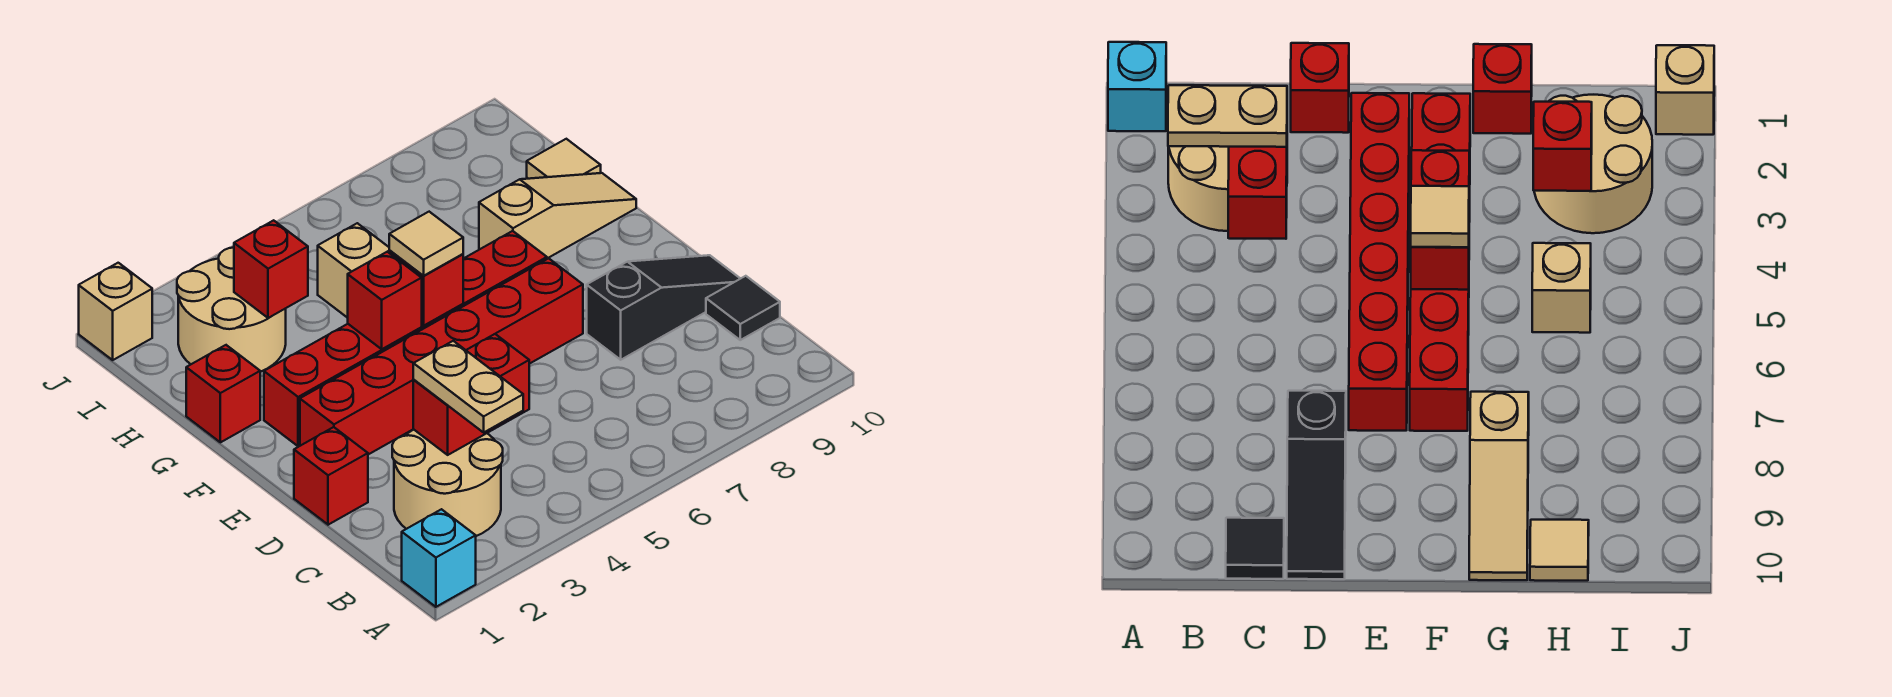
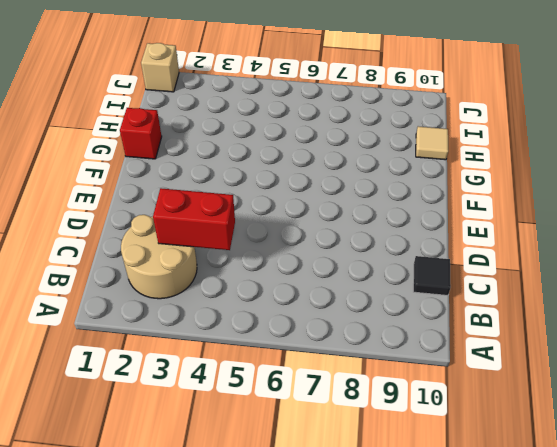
none -> cyan brick A1 level 1
none -> red brick D1 level 1
none -> black slope D8:D10 level 1 top 8

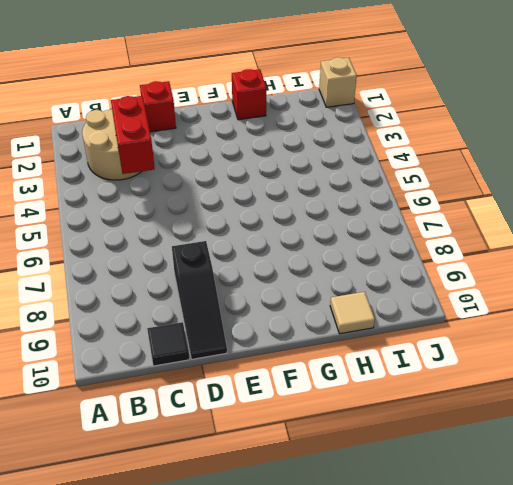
none -> cyan brick A1 level 1
none -> red brick E2:E7 level 1
none -> red brick F2:F7 level 1

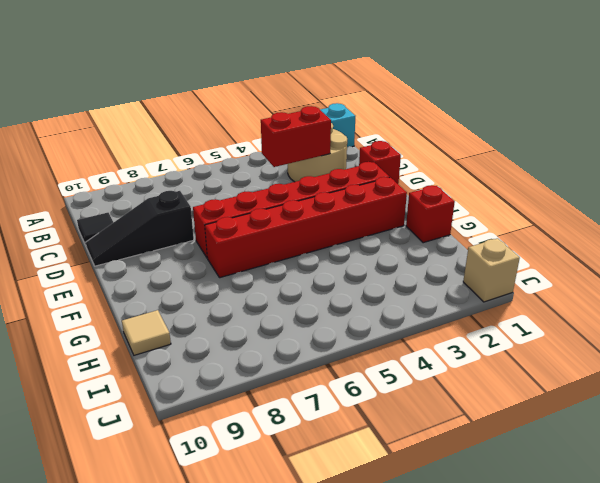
none -> tan slope G8:G10 level 1 top 8
none -> tan round brick H2:I3 level 1
none -> tan brick H5 level 1

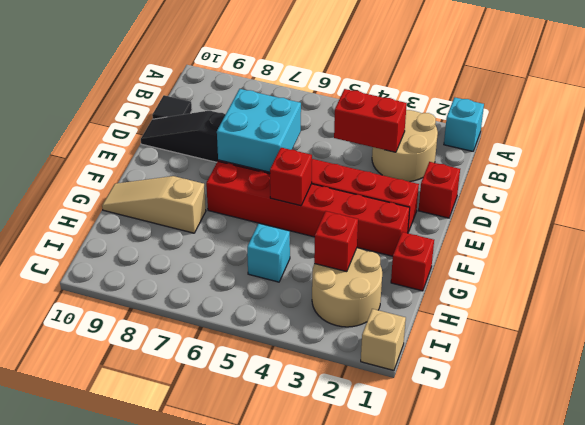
cyan brick D6:E7 level 2 -> none
cyan brick H5 level 1 -> tan brick H5 level 1
none -> tan tile H10 level 1
none -> red brick F4 level 2
none -> tan plate B3:C3 level 3

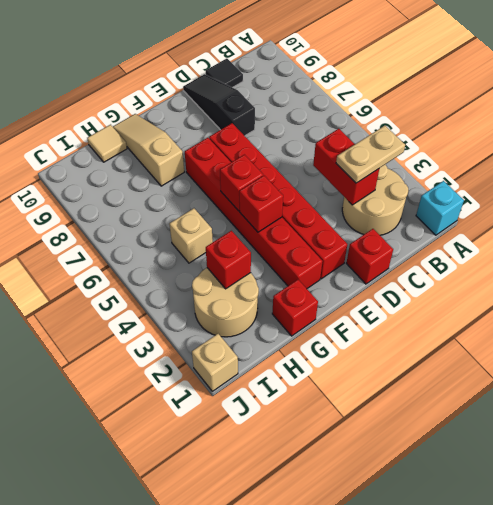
none -> tan tile F5 level 3

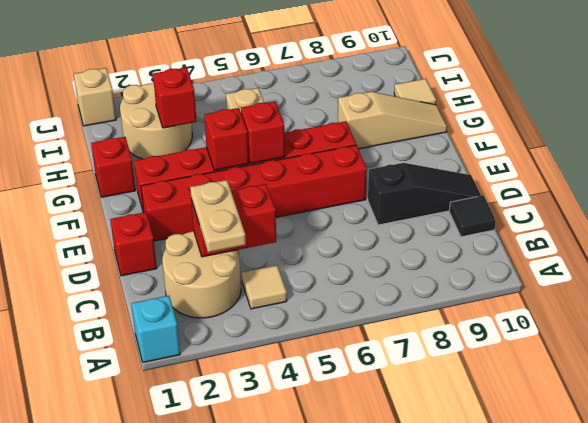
tan tile B4 level 1 -> tan tile F5 level 3

